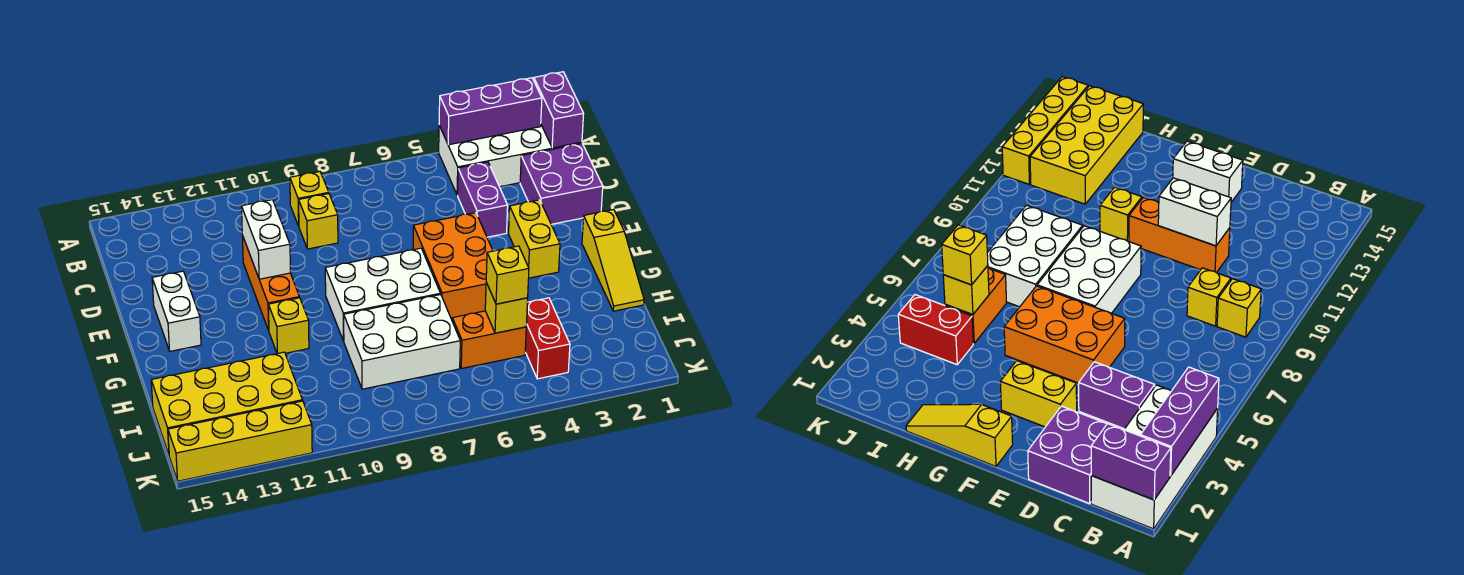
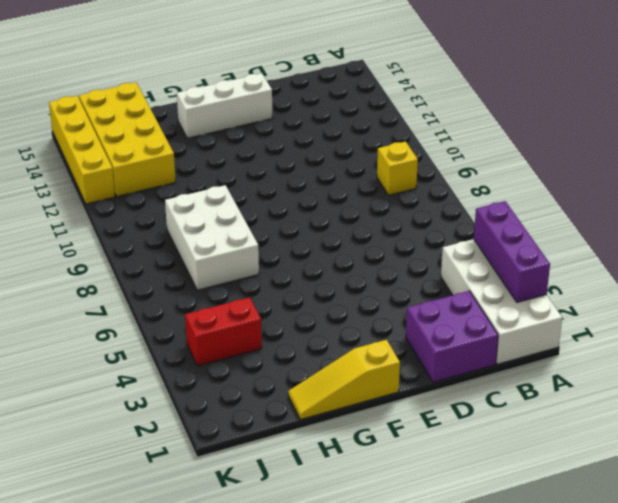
white brick E14:G14 level 1 -> white brick E14:F14 level 1
none -> purple brick C4:D4 level 1
none -> yellow brick C9 level 1
none -> orange brick D11:F11 level 1

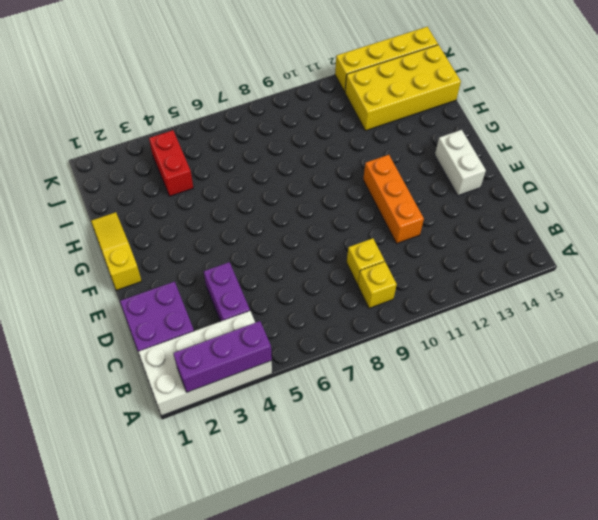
none -> yellow brick E3:F3 level 1
none -> orange brick E5:G6 level 1
none -> white brick F7:G9 level 1

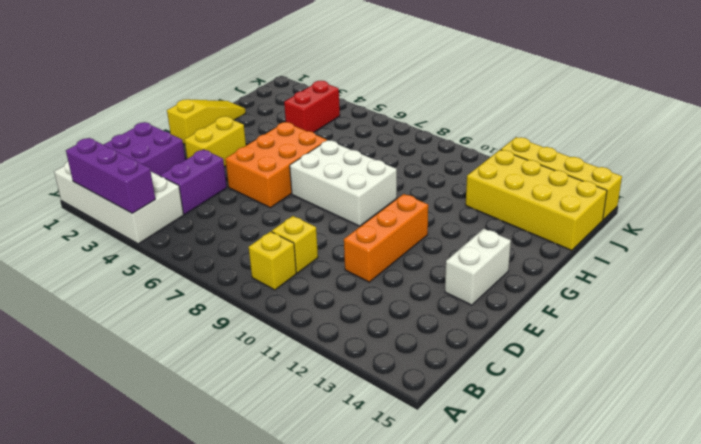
none -> yellow brick G11 level 1
none -> white brick H7:I9 level 1
none -> orange brick I5:I6 level 1

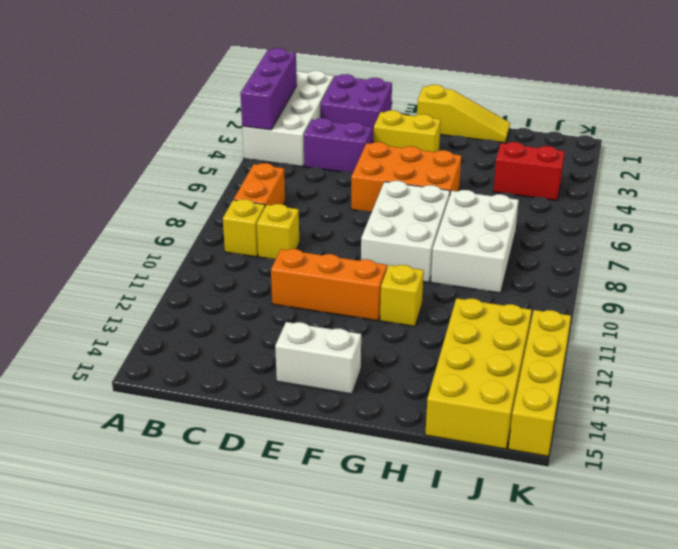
orange brick B7:B8 level 1 -> orange brick I5:I6 level 1
none -> purple brick A1:B1 level 2
none -> white brick D11:E11 level 2
none -> yellow brick I5 level 2

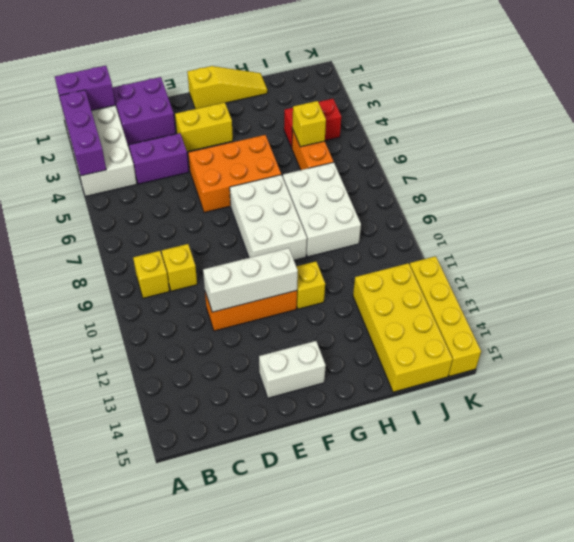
white brick D11:F11 level 2 -> white brick D11:E11 level 2
none -> yellow brick I5 level 3

